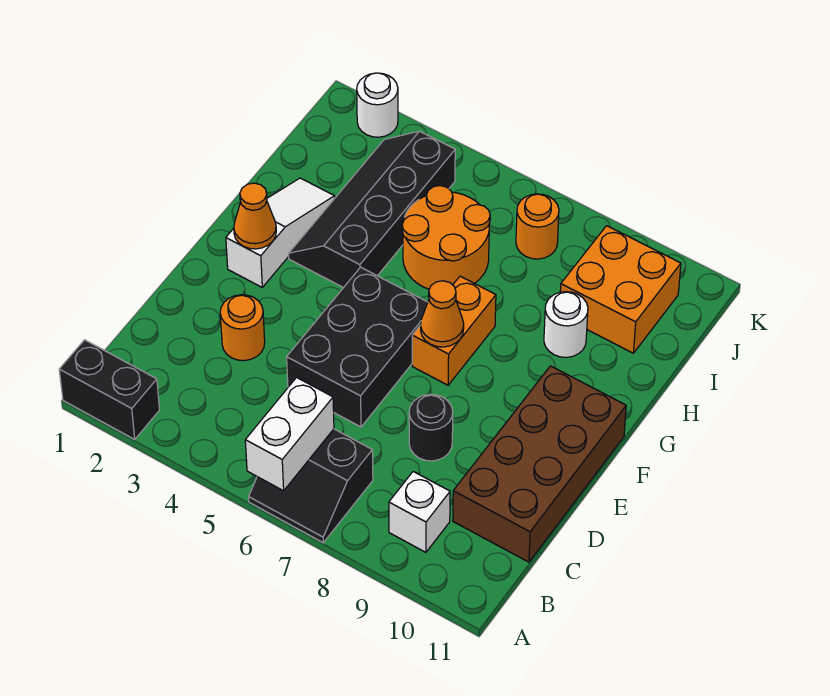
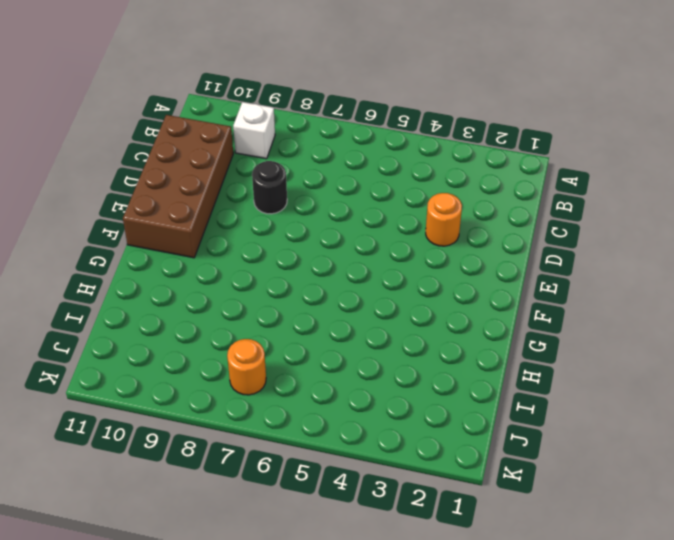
none -> black brick A1:A2 level 1
none -> black slope A6:B7 level 1 top B
none -> black brick D5:F6 level 1

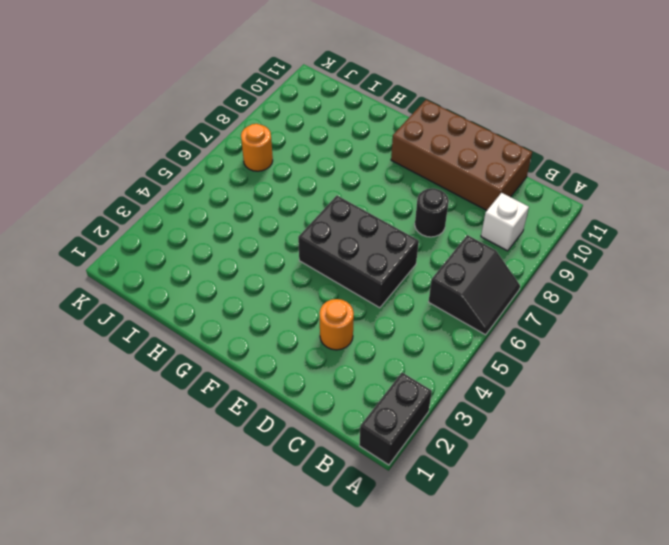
none -> white slope F2:H2 level 1 top F
none -> orange brick F7:G7 level 1
none -> black slope G3:J4 level 1 top 4

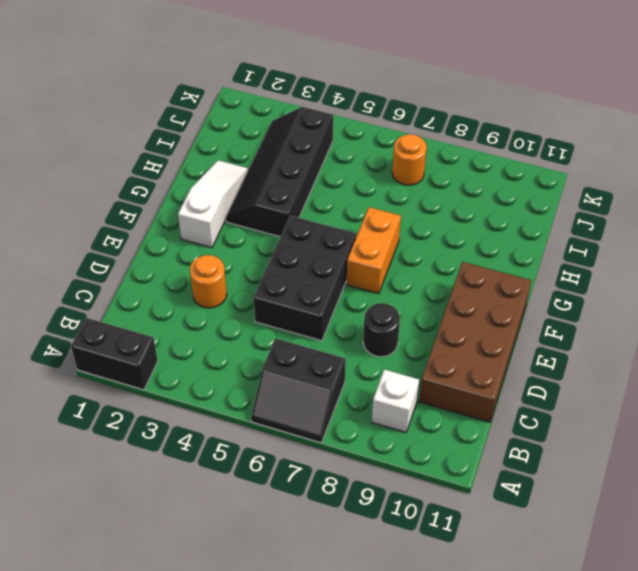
none -> orange round brick H5:I6 level 1
none -> white round brick H9 level 1
none -> orange brick I9:J10 level 1

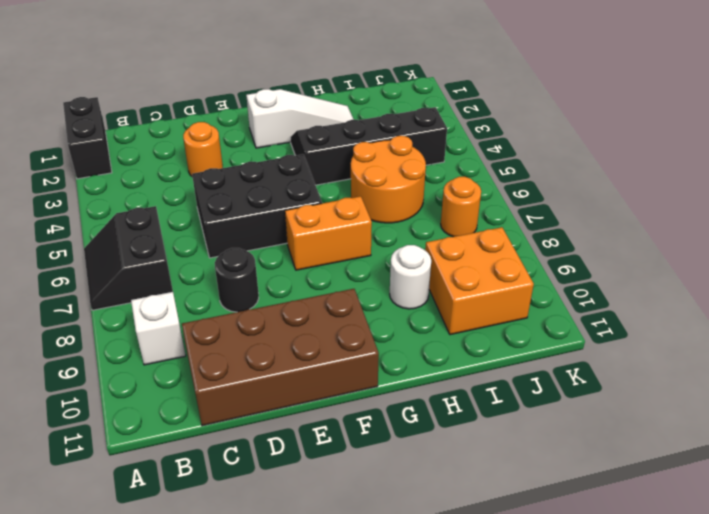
none -> white round brick K2 level 1
none -> white brick A6:B6 level 2
none -> orange cone F2 level 2

